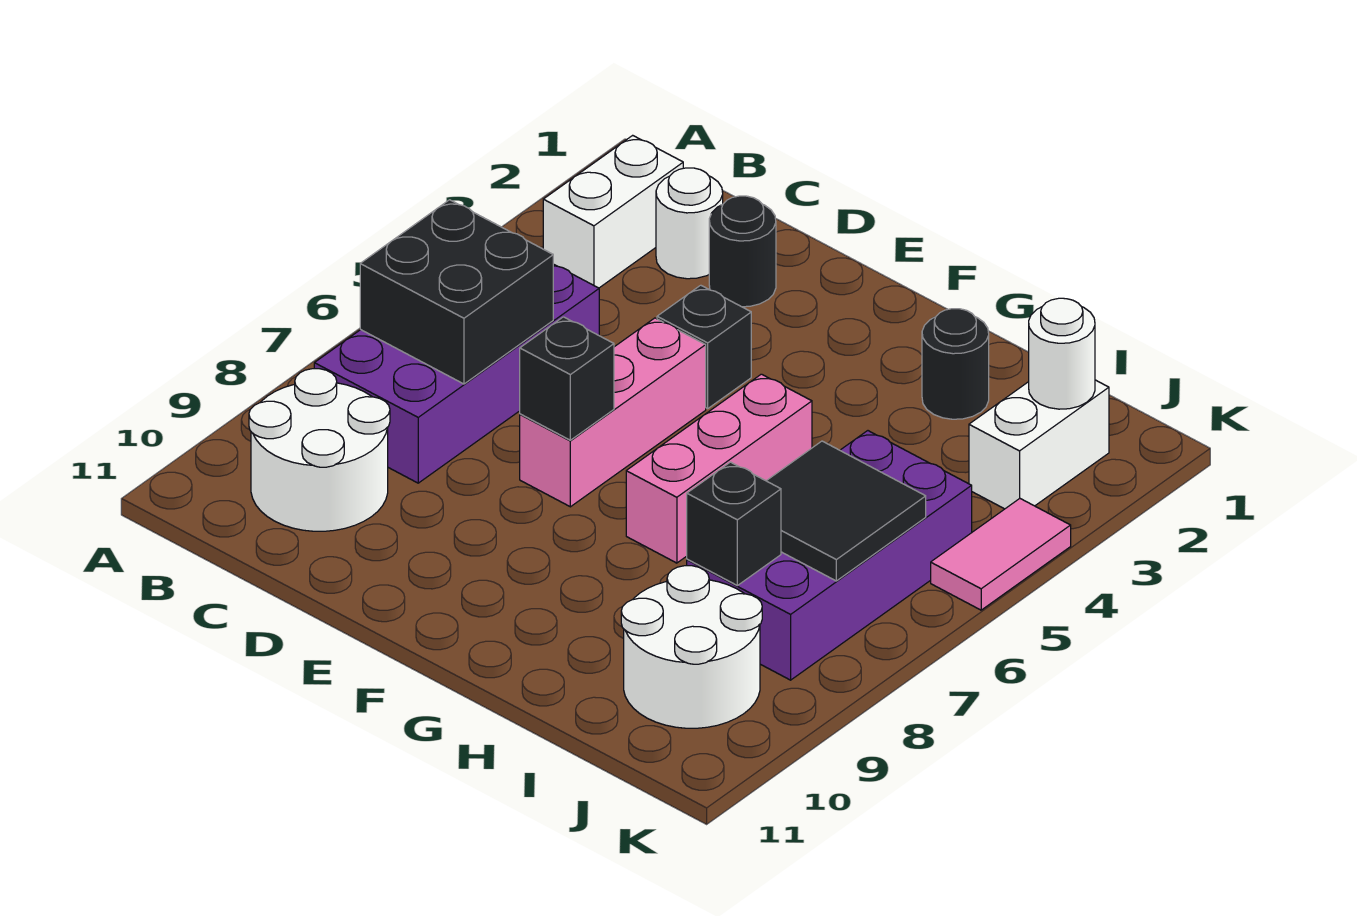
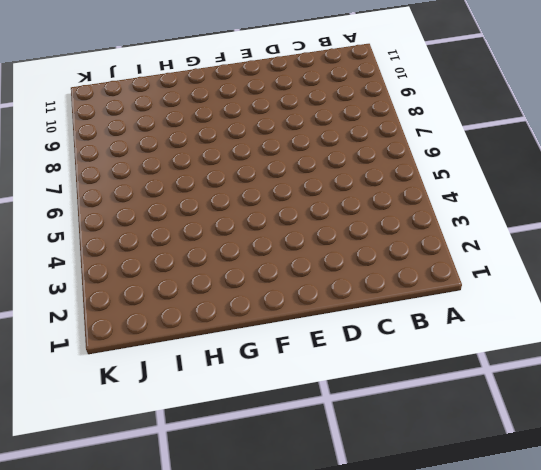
none -> white brick B2:B3 level 1
none -> purple brick B5:C8 level 1
none -> white round brick B9:C10 level 1

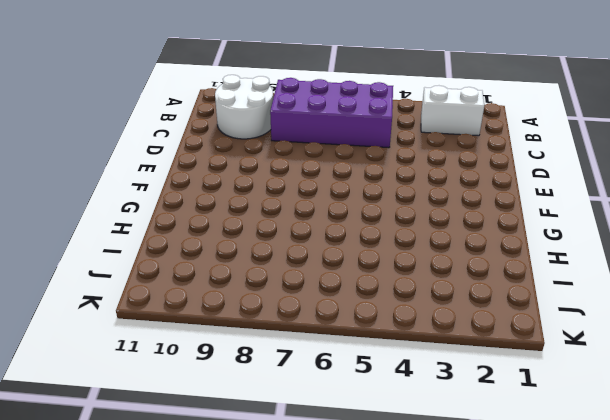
none -> white round brick C2 level 1
none -> black round brick D2 level 1
none -> black brick E4 level 1

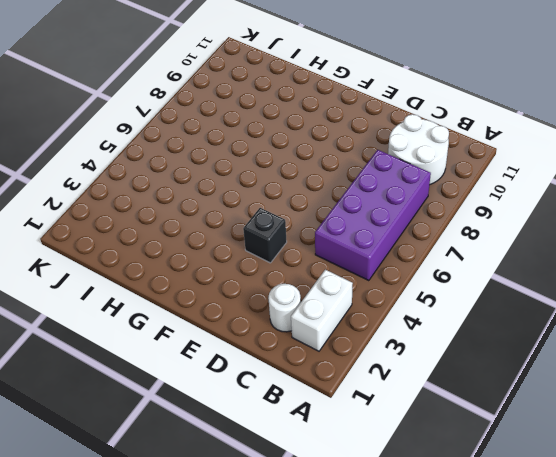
none -> black round brick D2 level 1
none -> pink brick E5:E7 level 1
none -> pink brick G5:G7 level 1

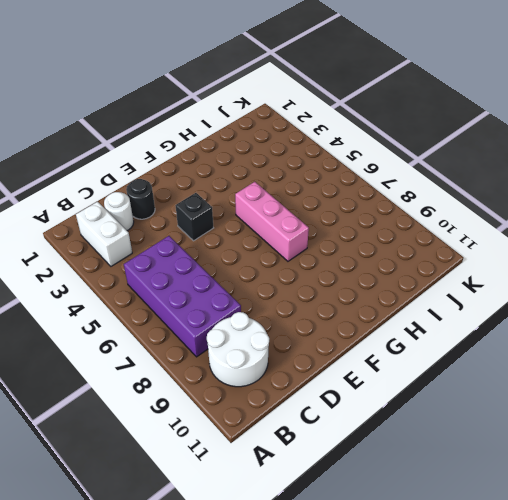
none -> pink brick E5:E7 level 1
none -> black round brick H2 level 1
none -> purple brick I5:J8 level 1

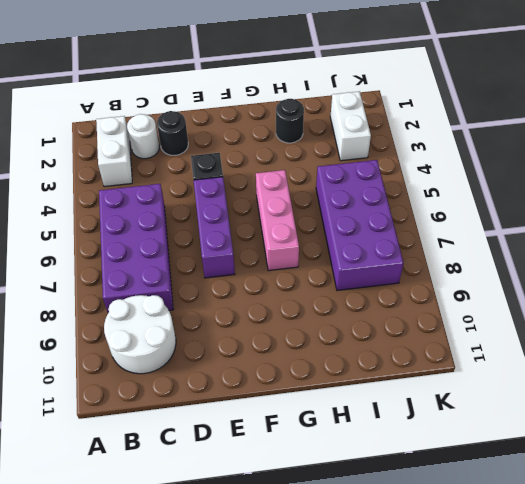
purple brick E5:E7 level 1 -> pink brick E5:E7 level 1
none -> white round brick I9:J10 level 1
none -> pink tile K4:K5 level 1
none -> black brick B6:C7 level 2

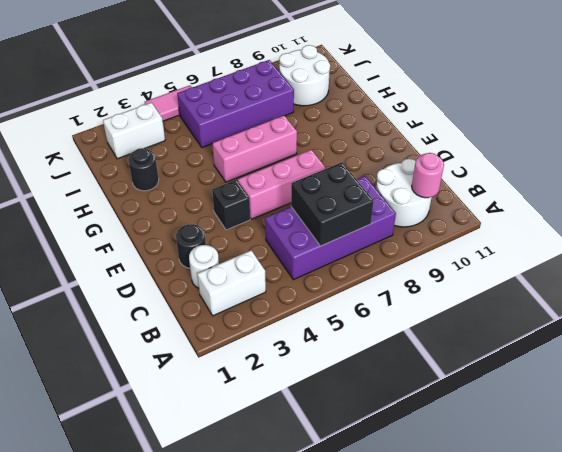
pink round brick B10 level 2 -> none
none -> black brick E7 level 2
none -> black tile I6:J7 level 2
none -> black brick I8 level 2

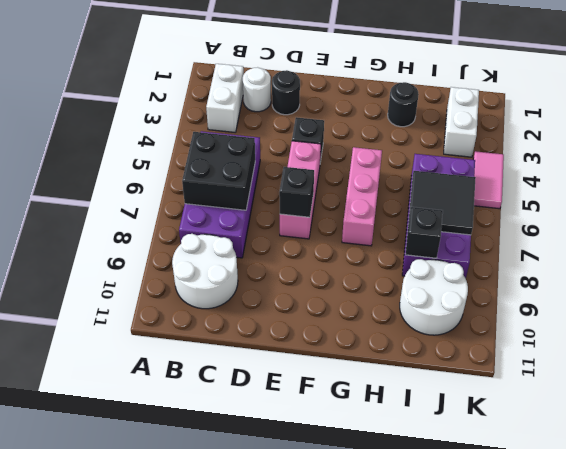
none -> white round brick J2 level 2

